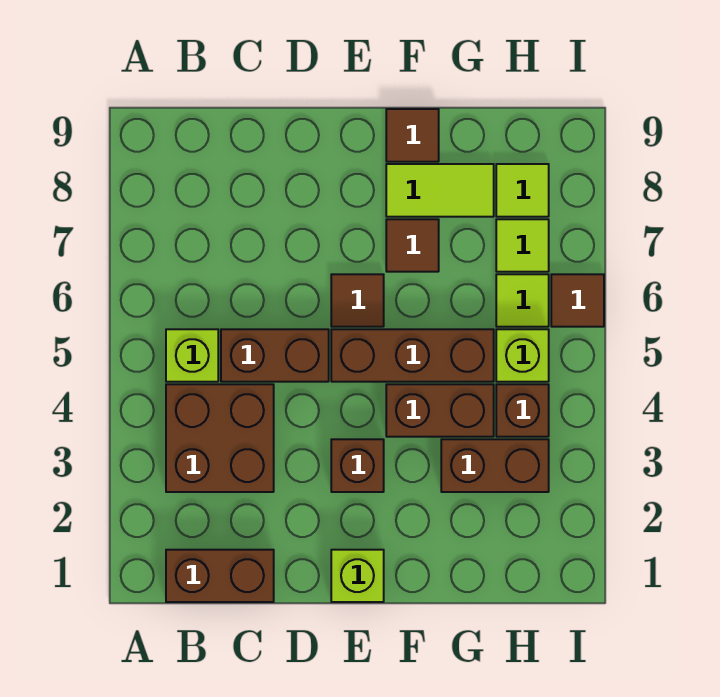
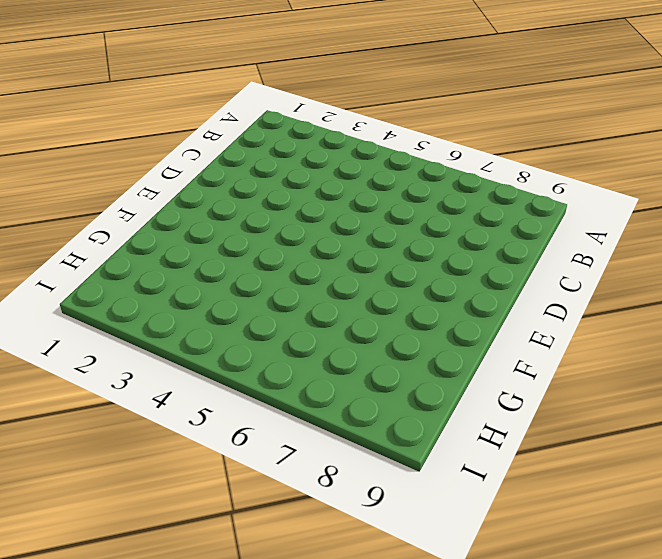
none -> brown brick B1:C1 level 1
none -> brown brick B3:C4 level 1
none -> lime brick B5 level 1

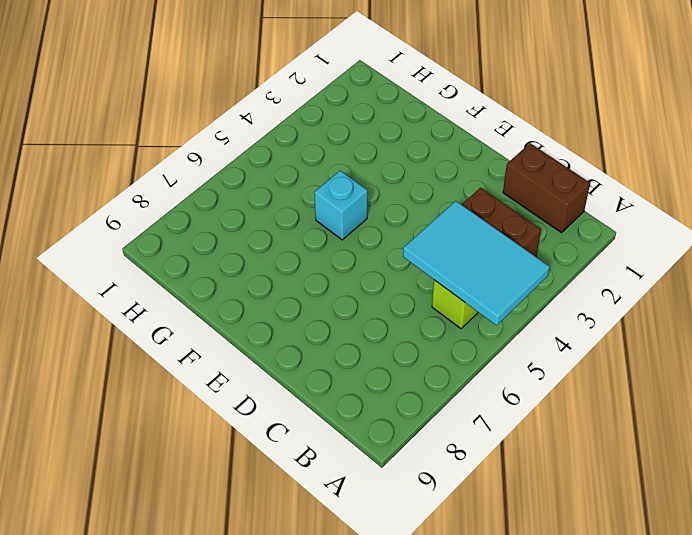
cyan tile A4:C5 level 2 -> none
cyan brick F5 level 1 -> brown brick E5:G5 level 1
none -> brown brick C5:D5 level 1
none -> lime brick E1 level 1
none -> brown brick E3 level 1

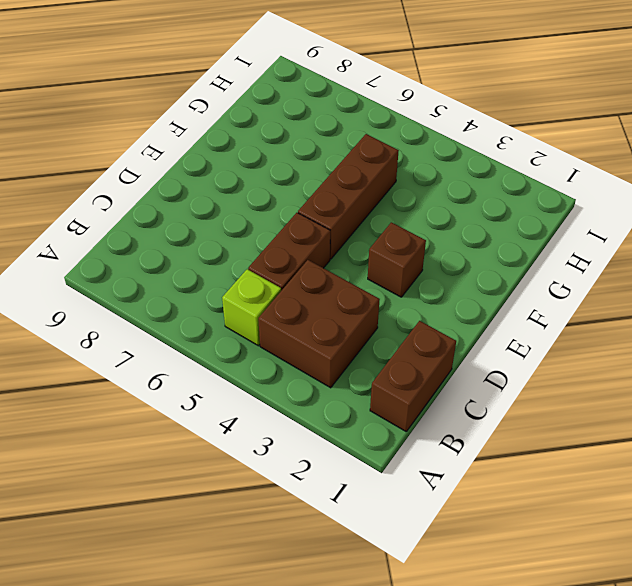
none -> lime brick E1 level 1
none -> brown tile E6 level 1
none -> brown brick F4:G4 level 1

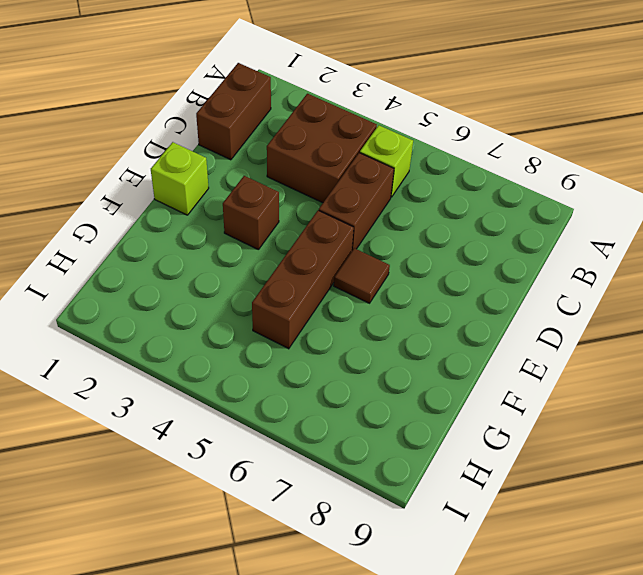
none -> brown brick F4:G4 level 1
none -> brown tile F7 level 1
none -> lime tile F8:G8 level 1

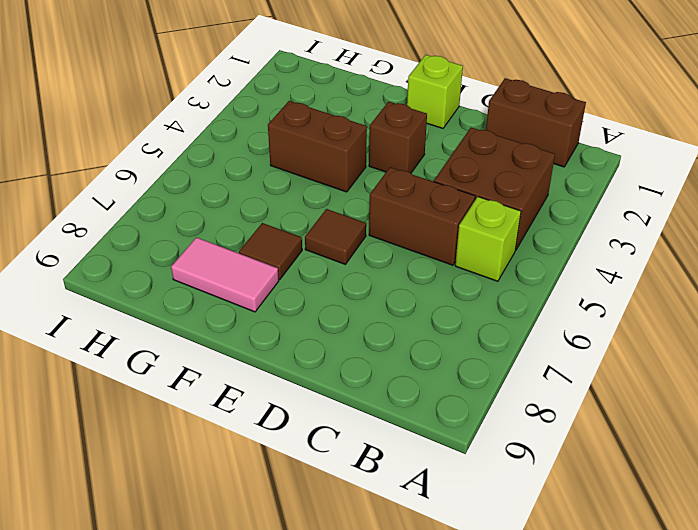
pink tile F8:G8 level 1 -> lime tile F8:G8 level 1
none -> brown brick E5:G5 level 1
none -> brown tile F9 level 1
none -> brown brick G3:H3 level 1

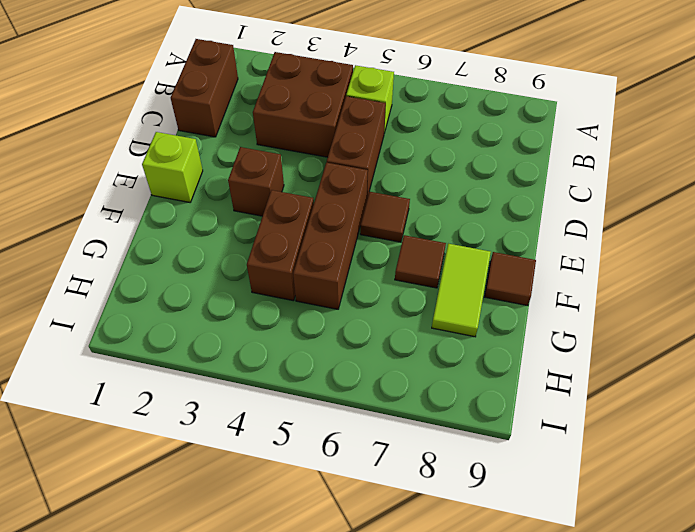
none -> brown brick G3:H3 level 1
none -> brown brick H4 level 1
none -> lime brick H5 level 1

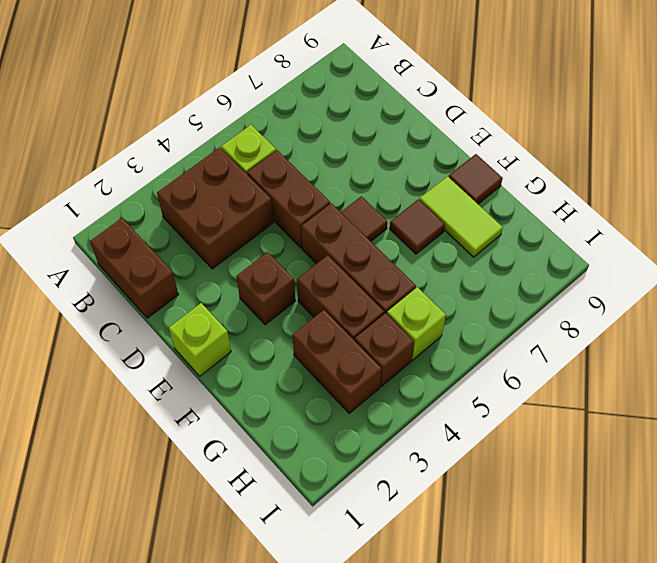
none -> lime tile H6 level 1
none -> lime tile H7 level 1
none -> lime tile H8 level 1

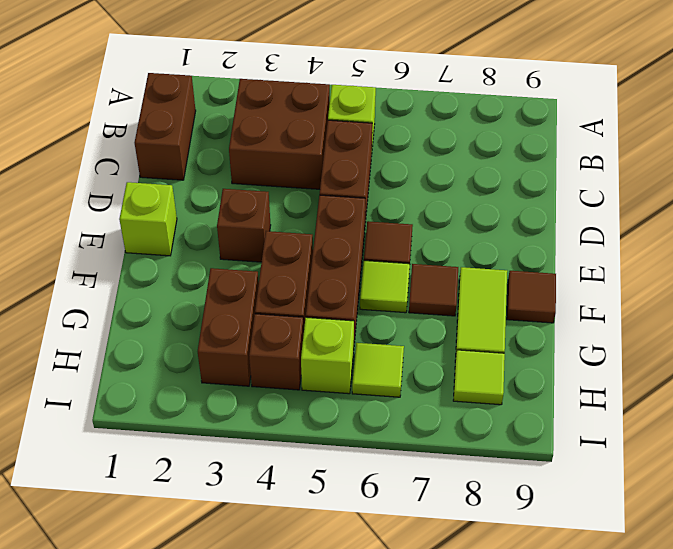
lime tile F6 level 1 -> lime tile H7 level 1
none -> brown tile I6 level 1

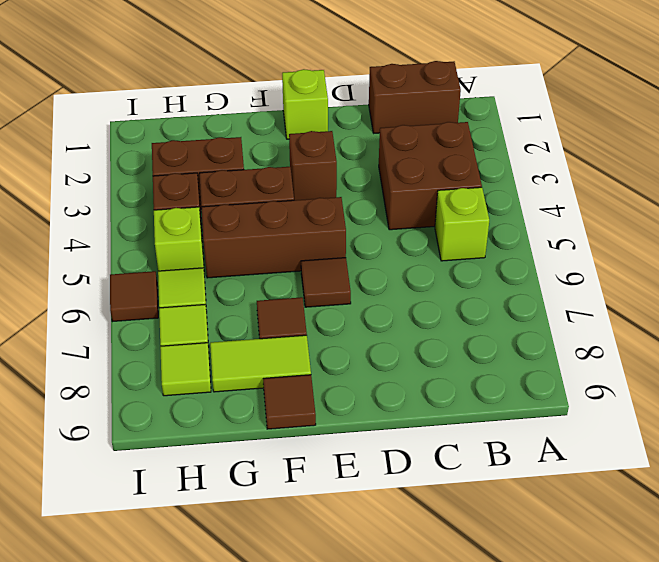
none -> brown brick C5:D5 level 1

